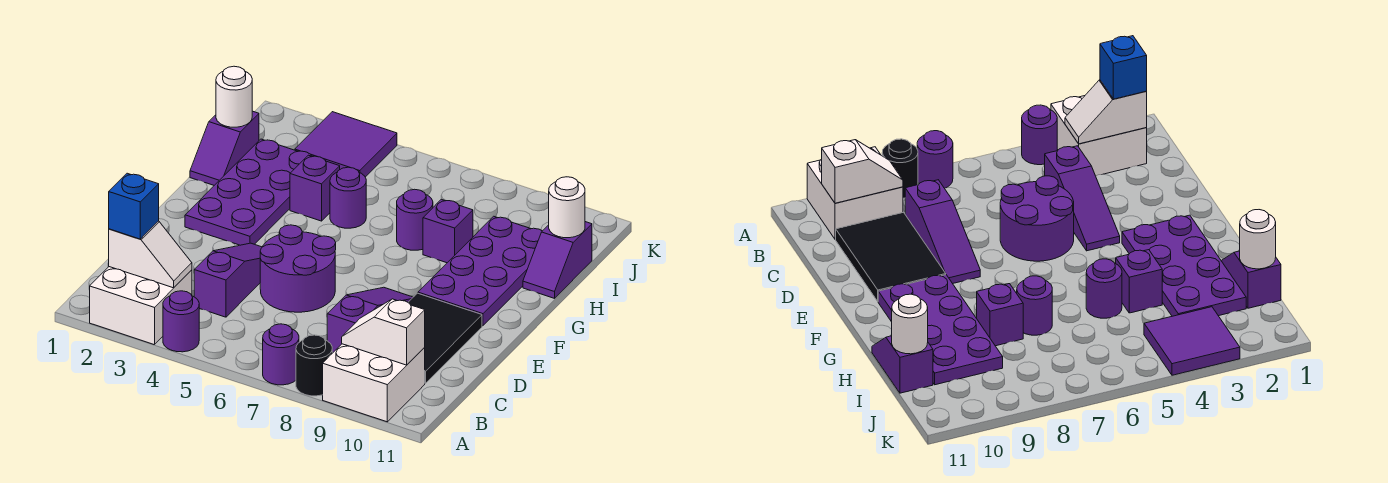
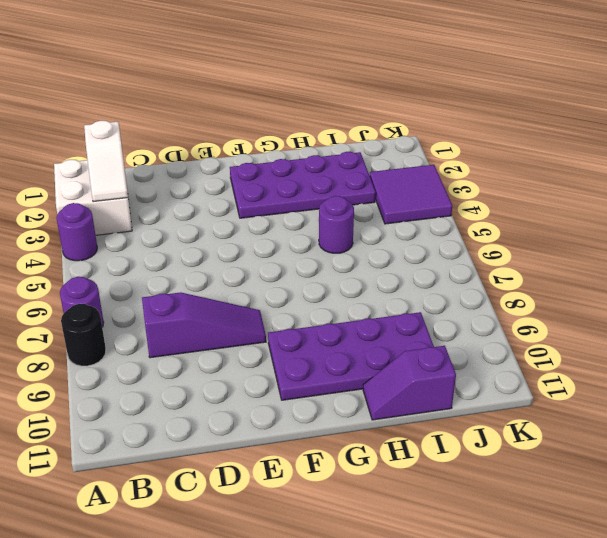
none -> white brick A9:B10 level 1
none -> purple slope C4:E4 level 1 top C
none -> black tile C9:E10 level 1

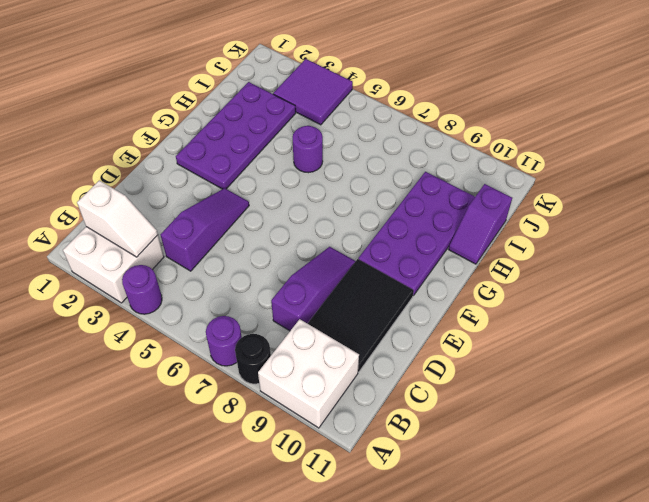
none -> purple round brick D5:E6 level 1
none -> purple slope H1:I1 level 1 top I
none -> purple brick H4 level 1

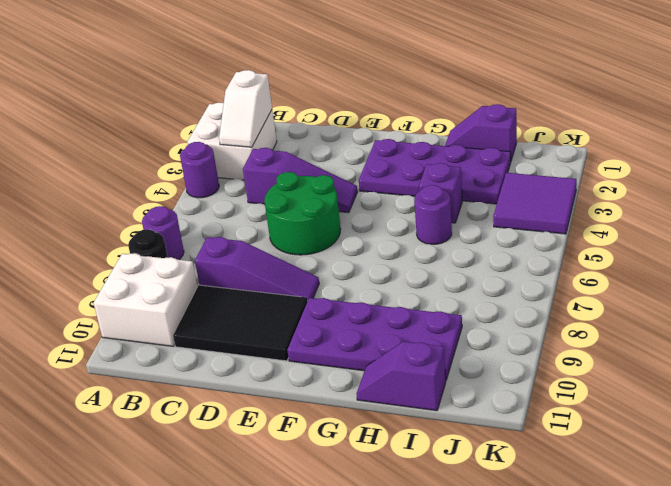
green round brick D5:E6 level 1 -> purple round brick D5:E6 level 1
none -> purple round brick H7 level 1
none -> purple brick H8 level 1
none -> white slope B9:B10 level 2 top 10

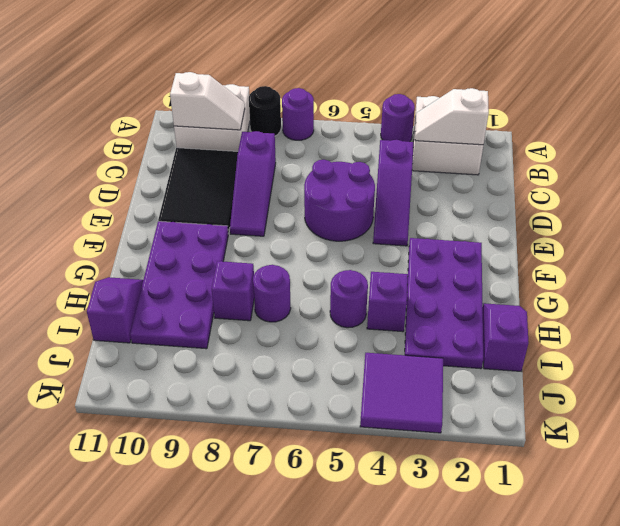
none -> white round brick I1 level 2
none -> white round brick I11 level 2
none -> blue brick B2 level 3

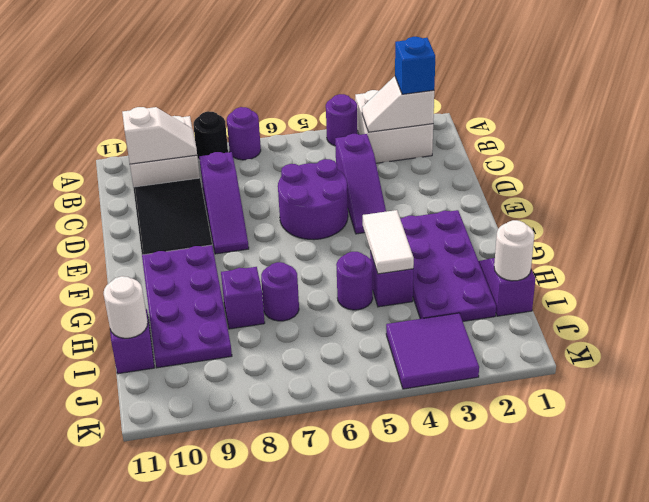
white tile G4:H4 level 2 -> none

